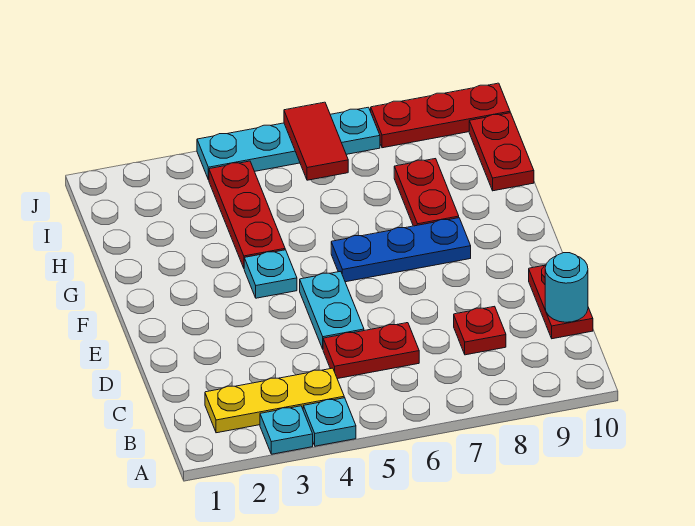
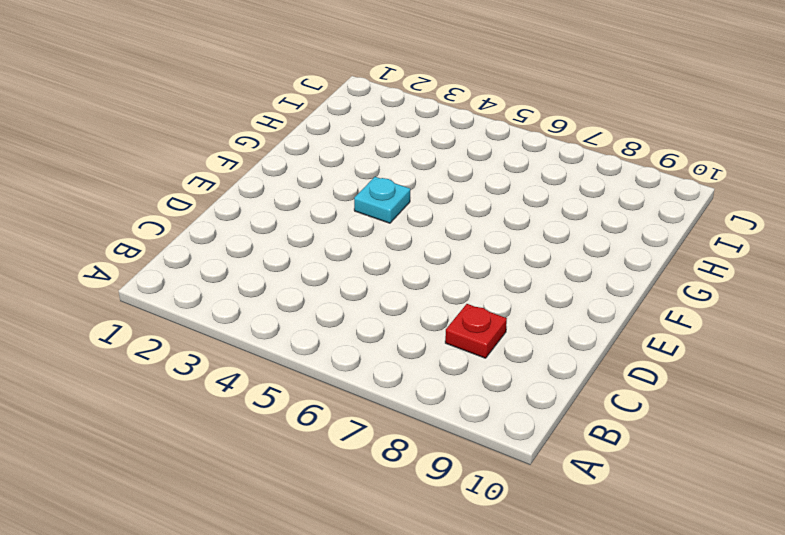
none -> cyan plate A3 level 1
none -> cyan plate A4 level 1
none -> yellow plate B2:B4 level 1

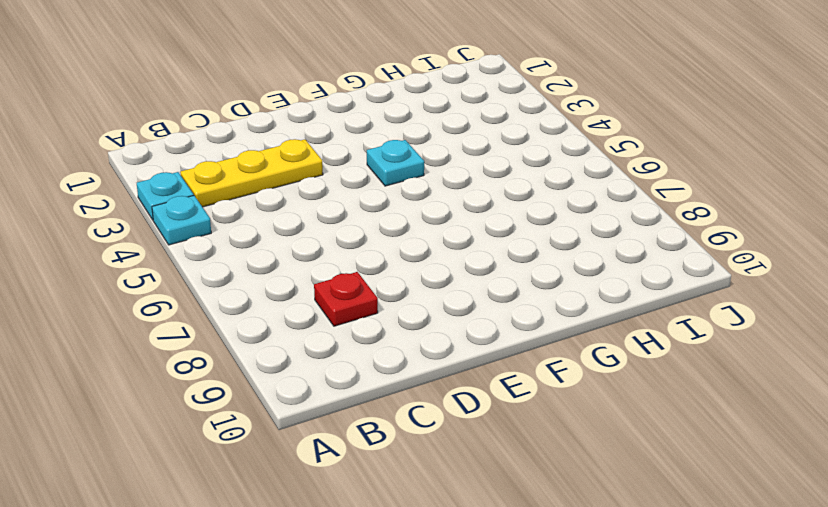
yellow plate B3:D3 level 1 -> yellow plate B2:B4 level 1
none -> red plate C5:C6 level 1
none -> red plate C10:D10 level 1
none -> cyan plate D5:E5 level 1

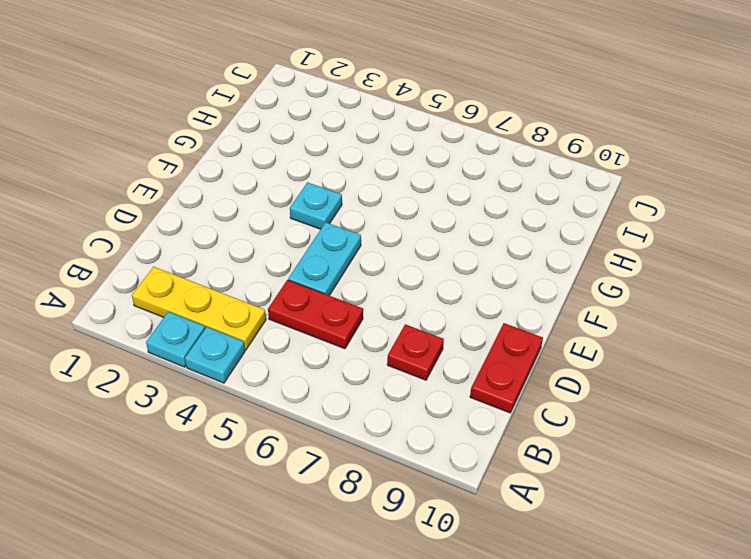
none -> blue plate F6:F8 level 1
none -> red plate G4:I4 level 1
none -> red plate G8:H8 level 1

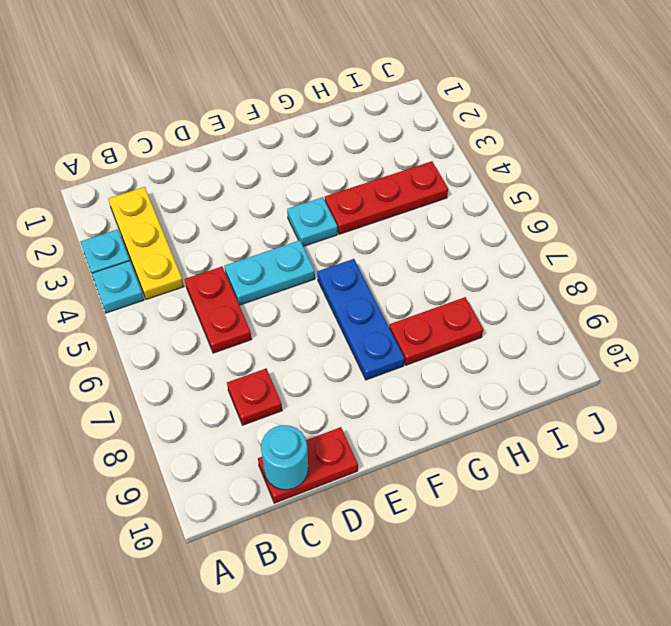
none -> red plate H10:I10 level 1
none -> cyan plate J4:J7 level 1
none -> red plate J8:J10 level 1

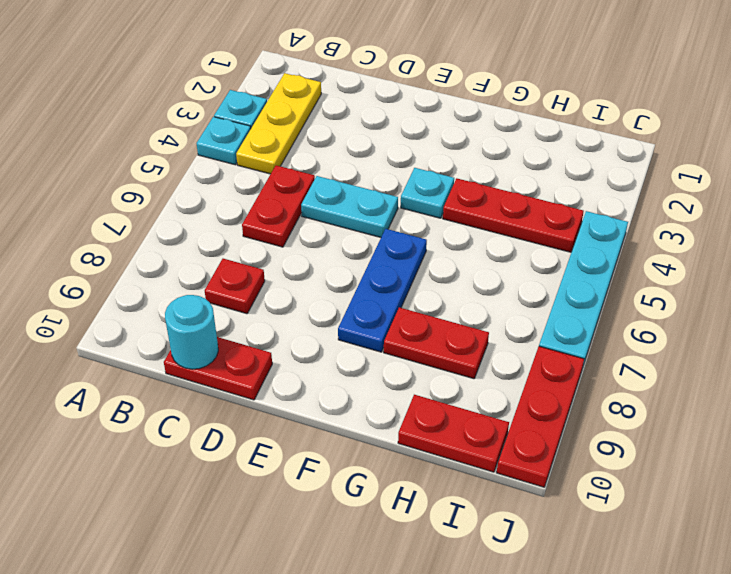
none -> red tile I6:J6 level 2

